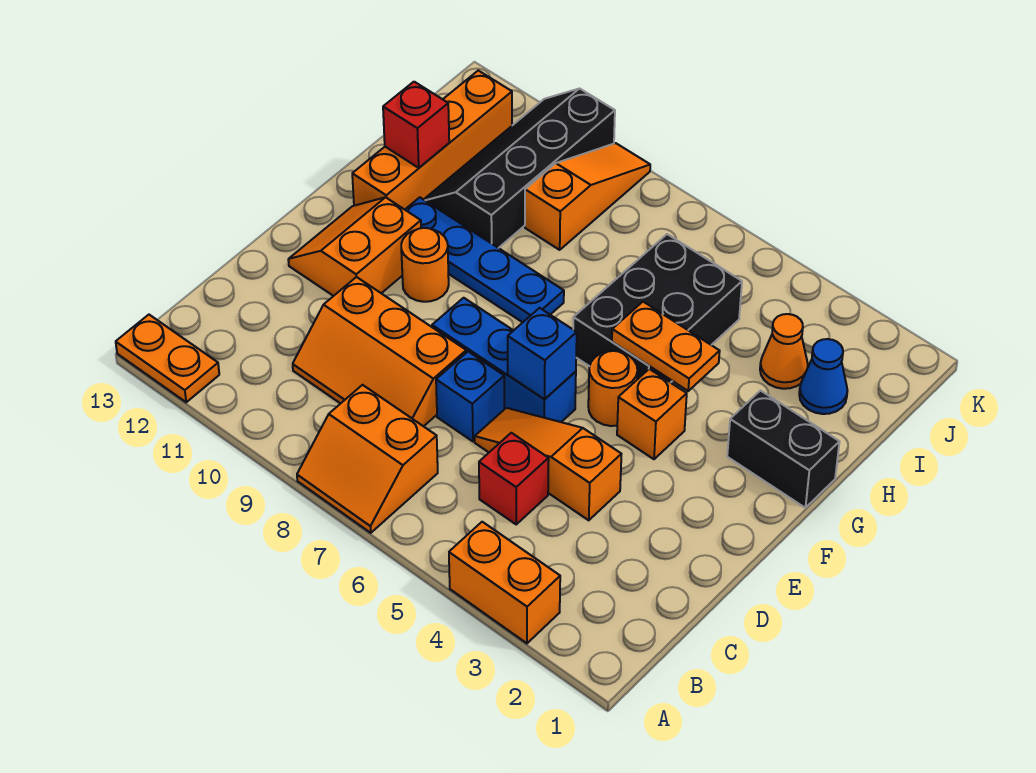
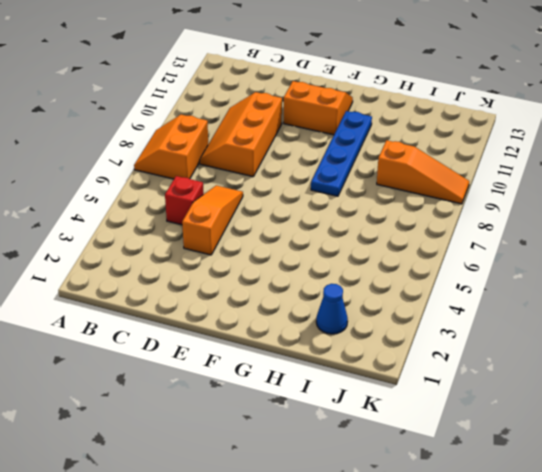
none -> orange brick A3:A4 level 1
none -> orange plate A12:A13 level 1
none -> blue brick D7 level 1

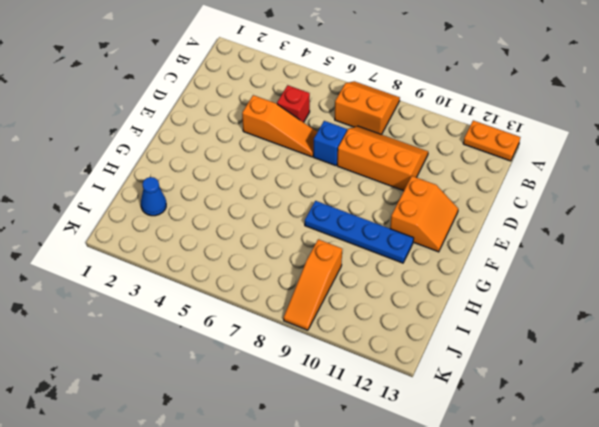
none -> orange brick A3:A4 level 1
none -> blue brick E6:E8 level 1
none -> orange brick F4 level 1

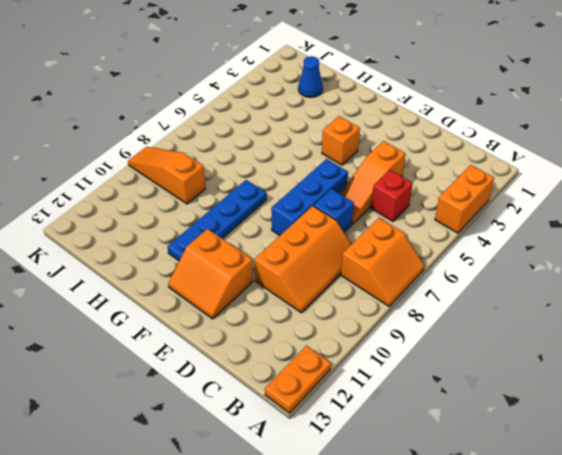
none -> orange round brick F5 level 1
none -> orange round brick F10 level 1
none -> black brick G1:G2 level 1

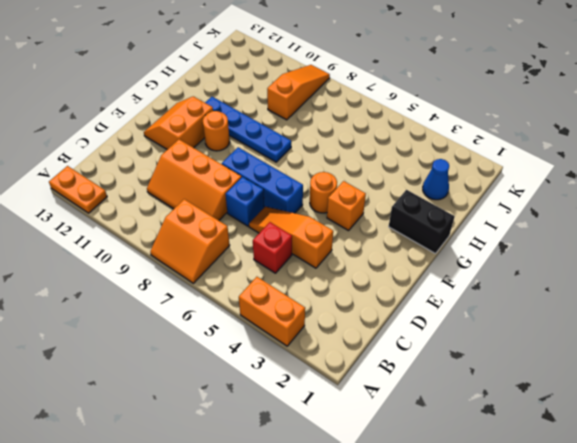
none -> black brick G5:I6 level 1
none -> orange brick G12:J12 level 1
none -> black slope H10:K11 level 1 top 10

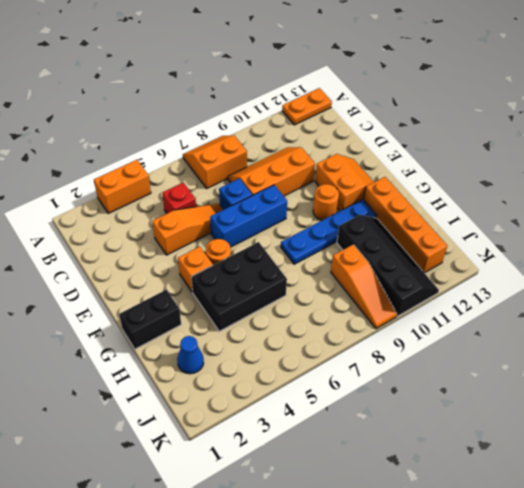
black brick G4:H6 level 1 -> black brick G5:I6 level 1
none -> orange cone I3 level 1
none -> blue brick E6 level 2
none -> orange plate G4:G5 level 2

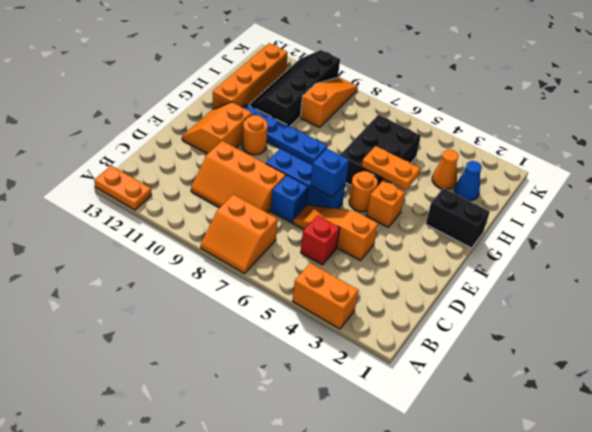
none -> red brick H12 level 2

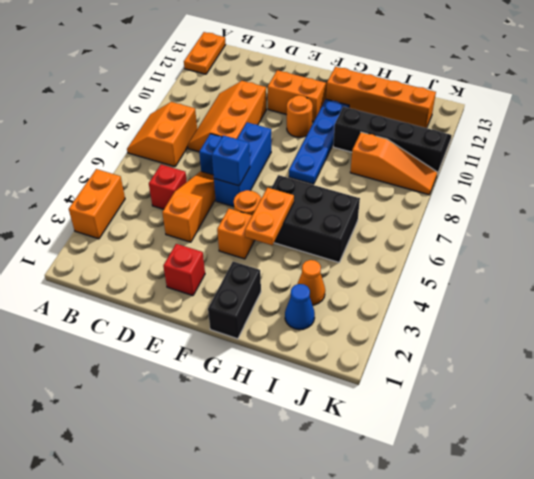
red brick E2 level 1 -> red brick H12 level 2

